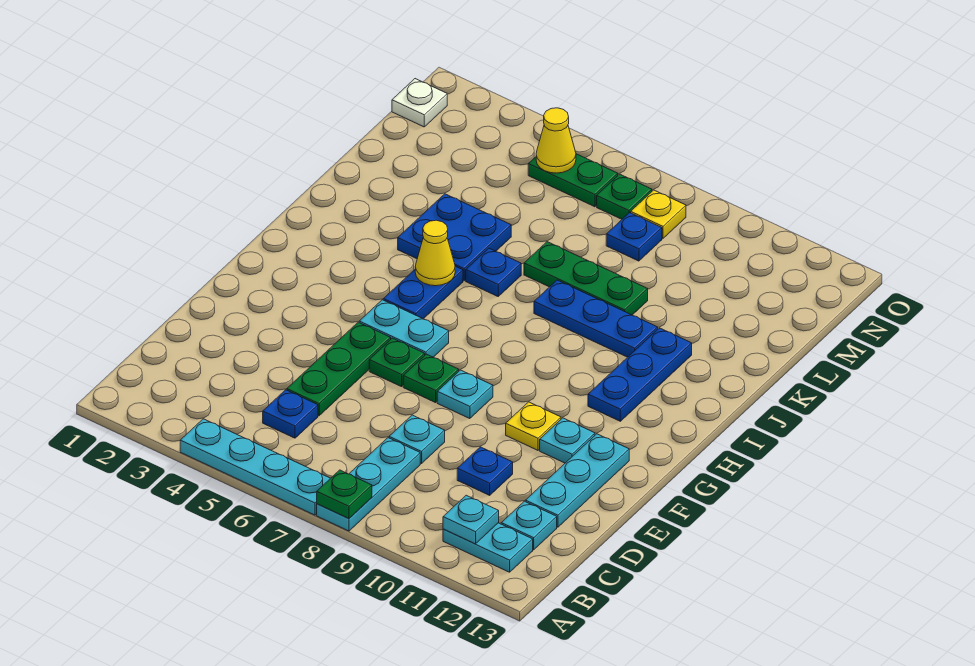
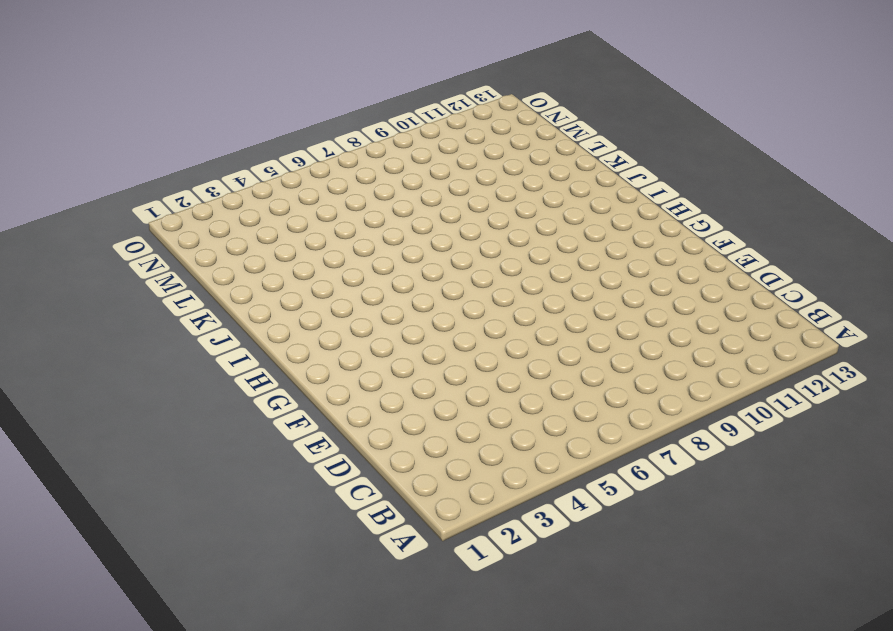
none -> cyan plate A4:A7 level 1
none -> cyan plate A8:C8 level 1
none -> cyan plate B11:B12 level 1
none -> blue plate C5 level 1

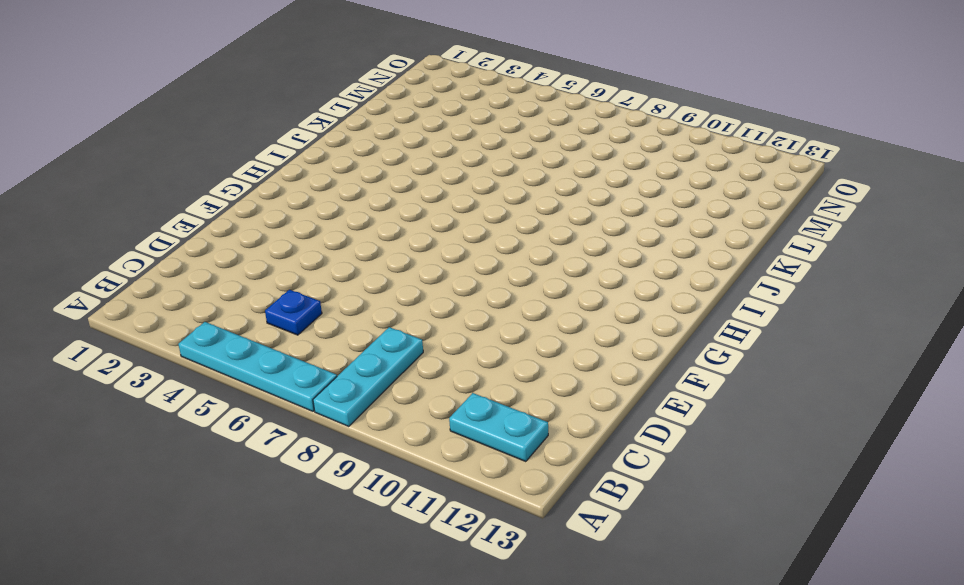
none -> cyan plate C12 level 1
none -> green plate D5:F5 level 1
none -> cyan plate D8 level 1
none -> blue plate D10 level 1

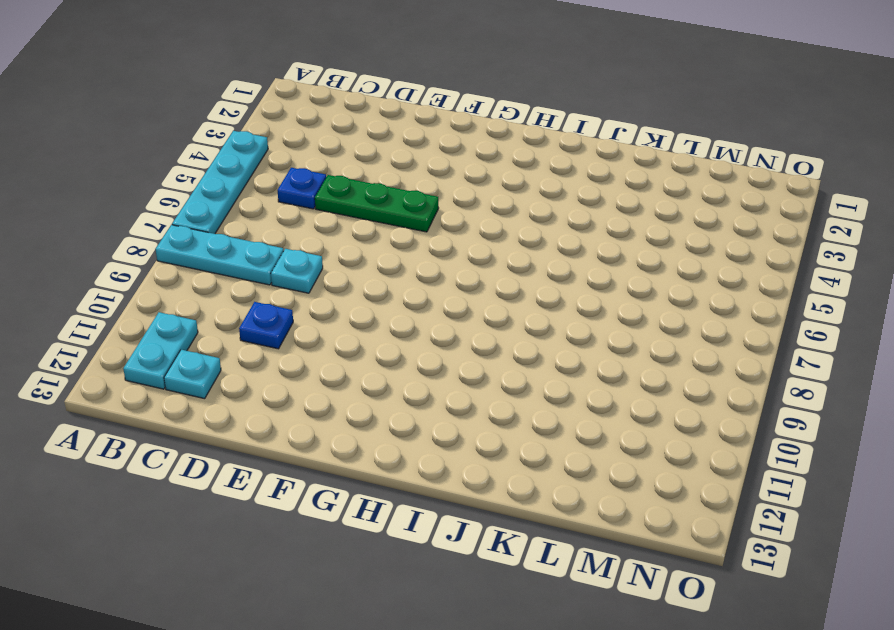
none -> cyan plate D12:F12 level 1
none -> green plate F6 level 1
none -> green plate F7 level 1
none -> cyan plate F8 level 1

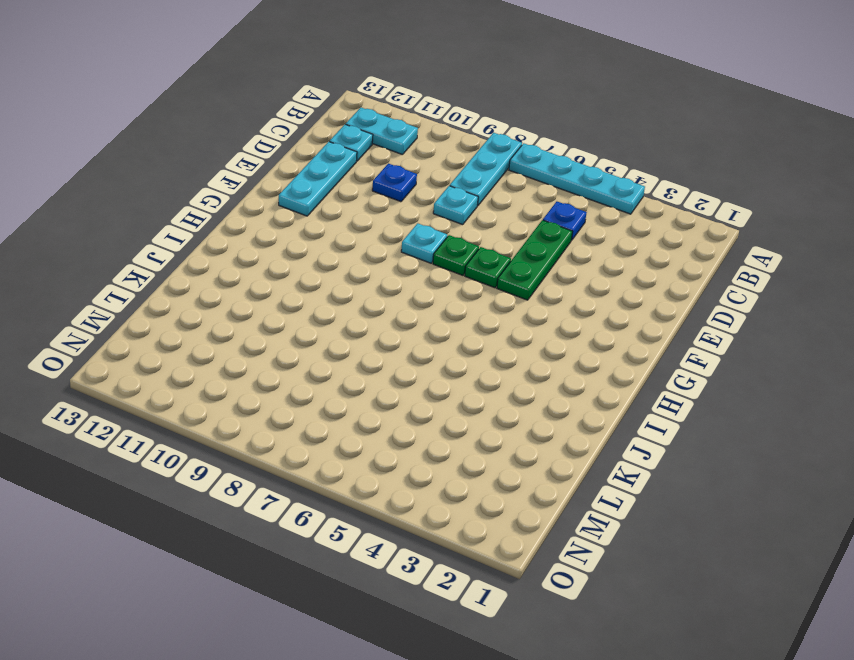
none -> yellow plate F10 level 1
none -> cyan plate F11 level 1
none -> cyan plate G5:G6 level 1
none -> blue plate H5:I5 level 1

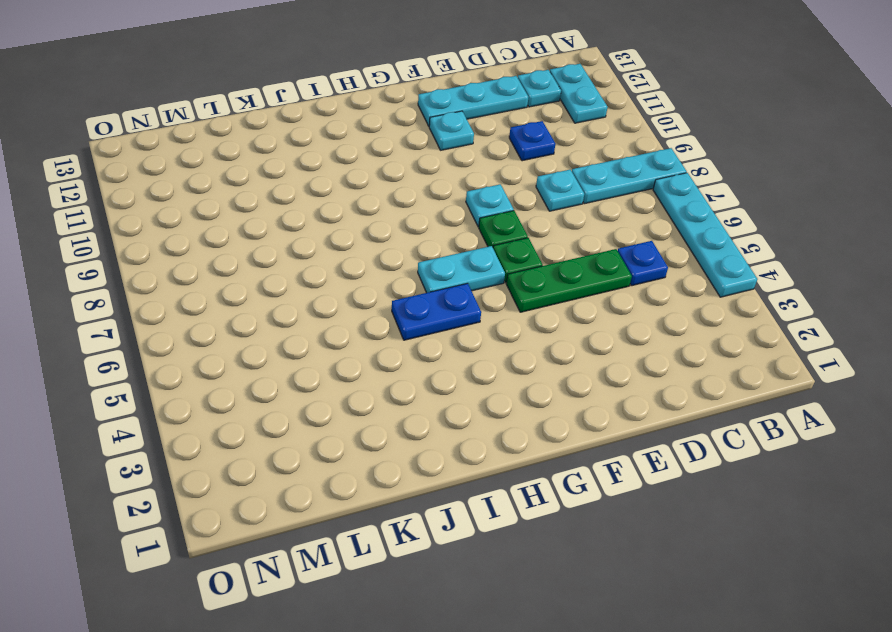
cyan plate G6:H6 level 1 -> cyan plate G5:G6 level 1
none -> yellow plate F10 level 1
none -> blue plate H11:J11 level 1
none -> blue plate J4:K5 level 1
none -> blue plate J6 level 1

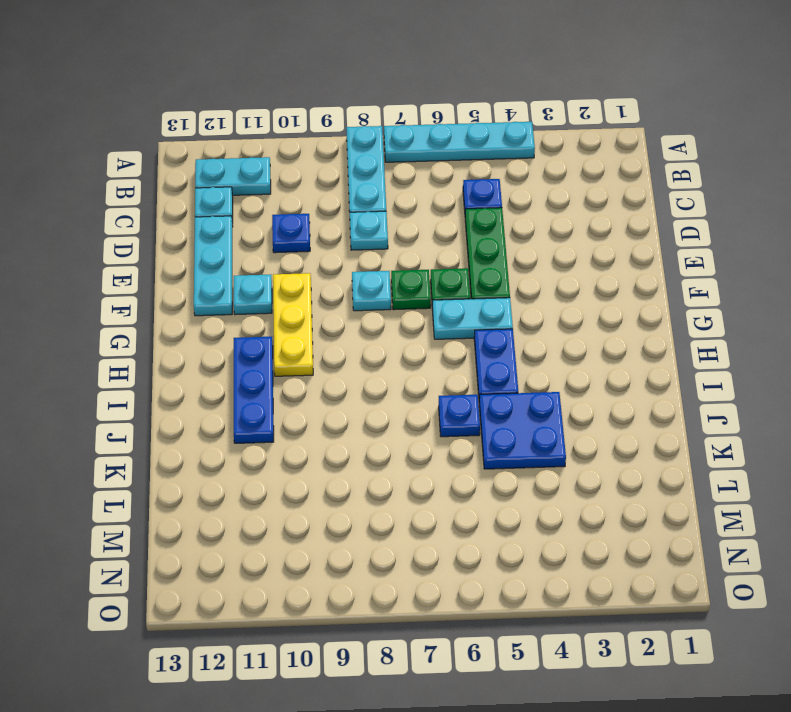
yellow plate F10:H10 level 1 -> yellow plate F10 level 1
none -> blue plate J8:J10 level 1
none -> green plate K7:K9 level 1
none -> blue plate M8 level 1
none -> white plate N1 level 1

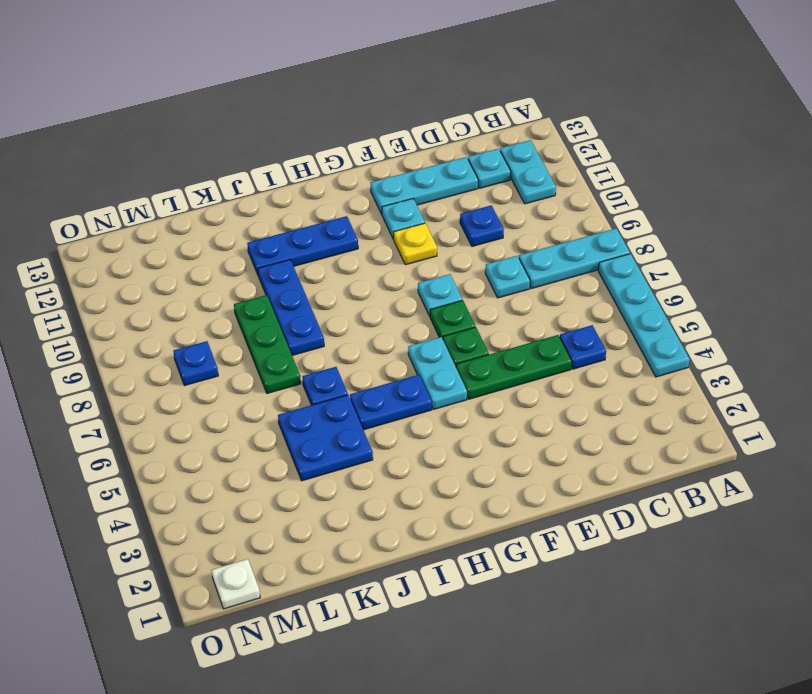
none -> green plate N5:N6 level 1
none -> green plate N7 level 1
none -> yellow plate N8 level 1
none -> green plate A8 level 2

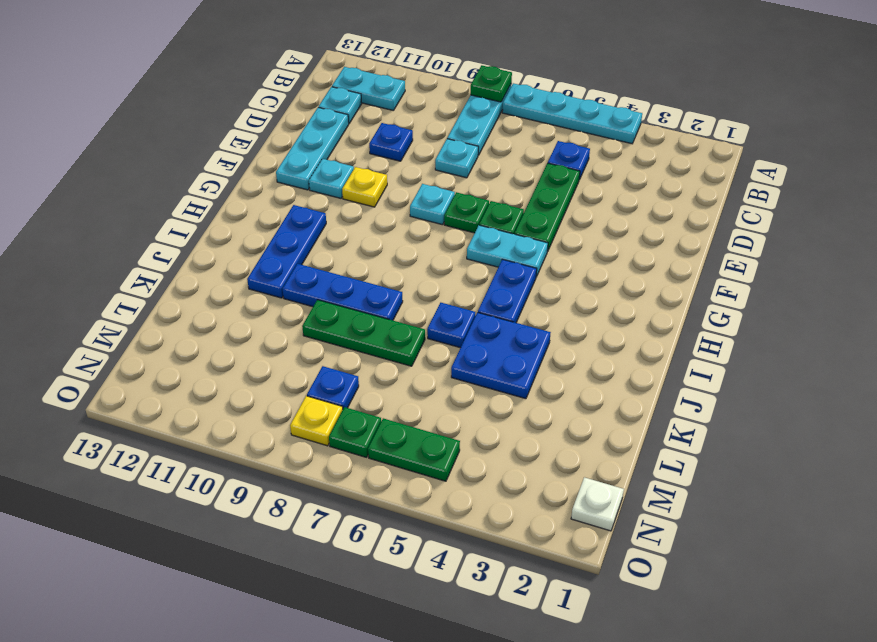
none -> cyan plate B11 level 2
none -> yellow cone I5 level 2
none -> yellow cone N5 level 2

